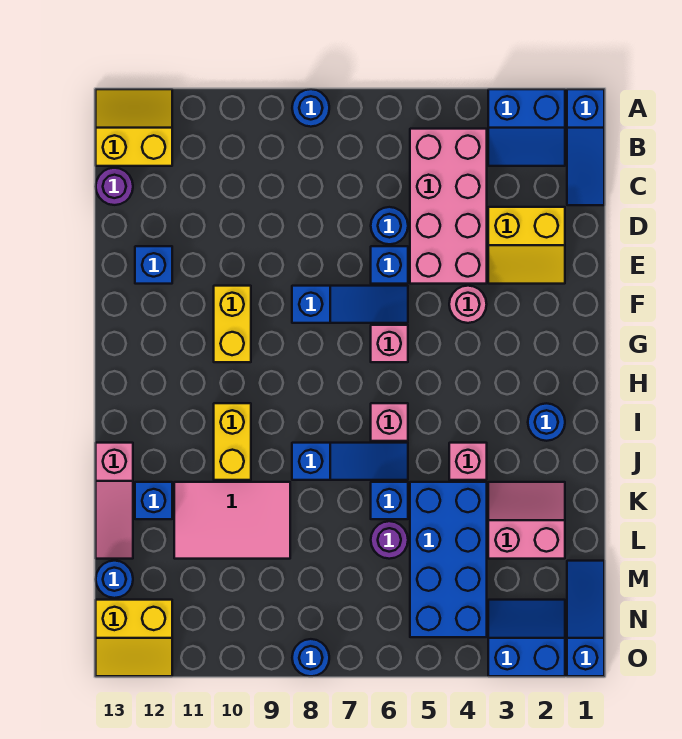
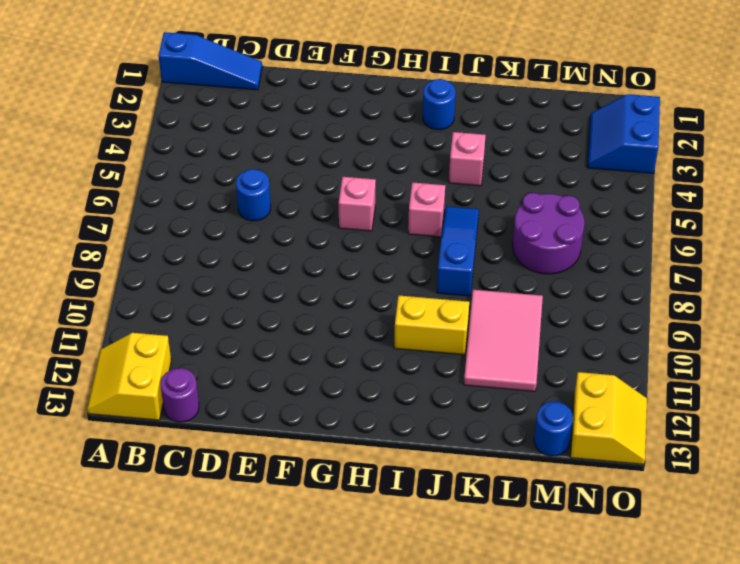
purple round brick L6:M7 level 1 -> purple round brick L6 level 1
none -> blue slope A2:B3 level 1 top A
none -> blue round brick A8 level 1
none -> pink brick B4:E5 level 1
none -> yellow slope D2:E3 level 1 top D

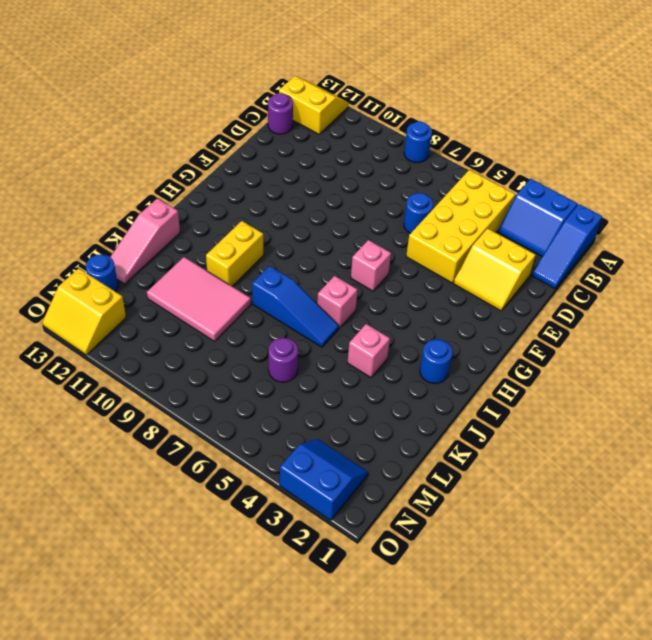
yellow brick B4:E5 level 1 -> pink brick B4:E5 level 1
none -> blue brick E6 level 1
none -> blue brick E12 level 1
none -> pink round brick F4 level 1
none -> blue slope F6:F8 level 1 top 8

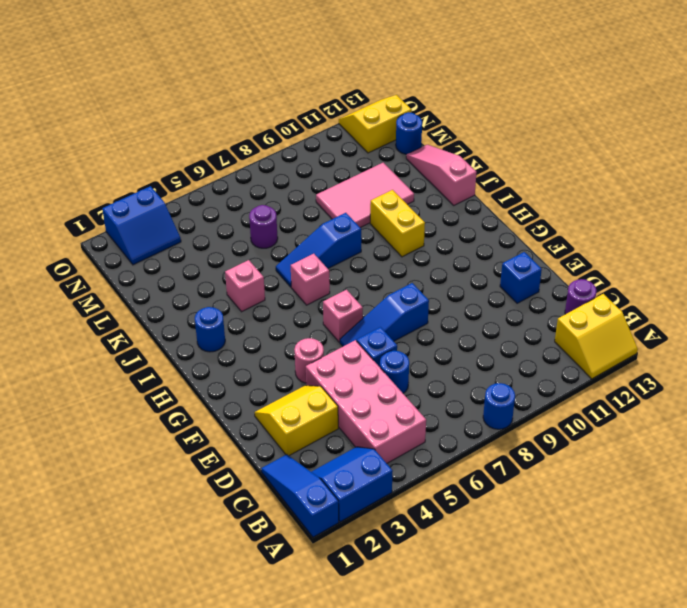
none -> yellow brick F10:G10 level 1
none -> pink slope K2:L3 level 1 top L
none -> blue brick K4:N5 level 1
none -> blue brick K6 level 1

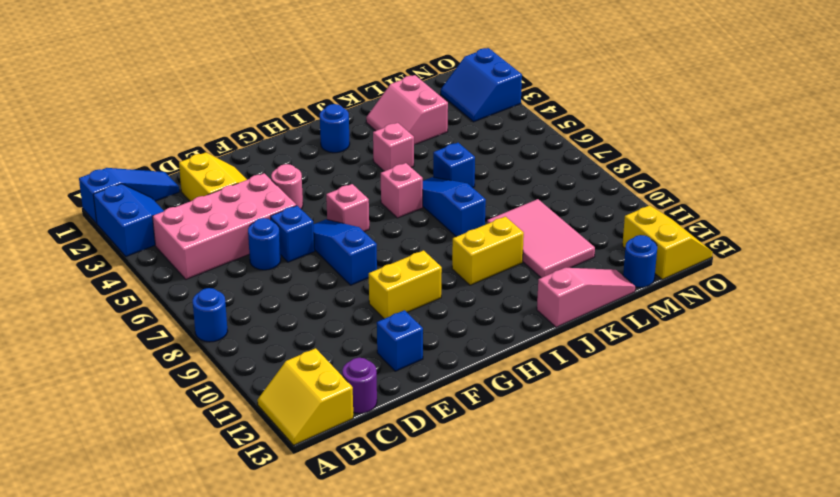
none -> blue brick K4:N5 level 1
none -> blue brick K12 level 1
none -> purple round brick L6 level 1
none -> blue slope M1:O1 level 1 top O

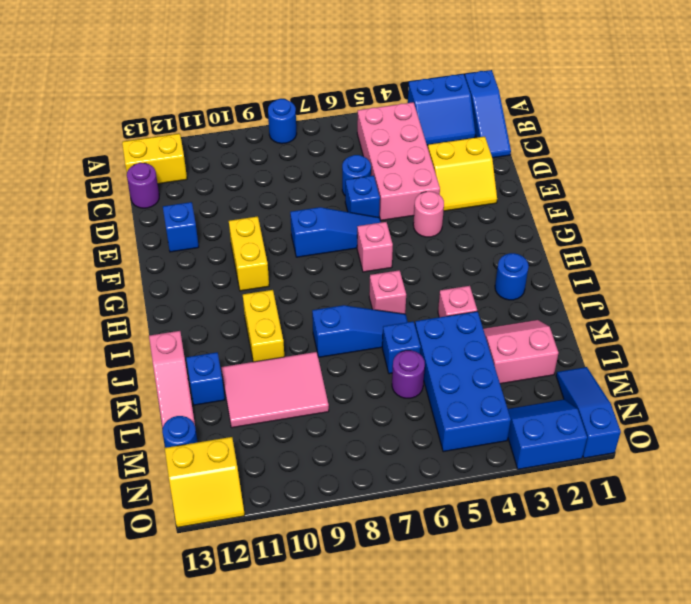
none -> blue round brick O8 level 1

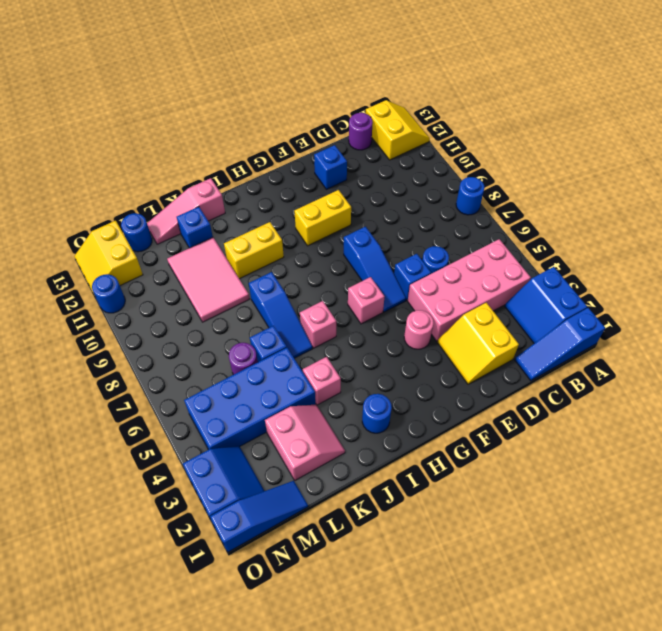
blue round brick O11 level 1 -> blue round brick O8 level 1

